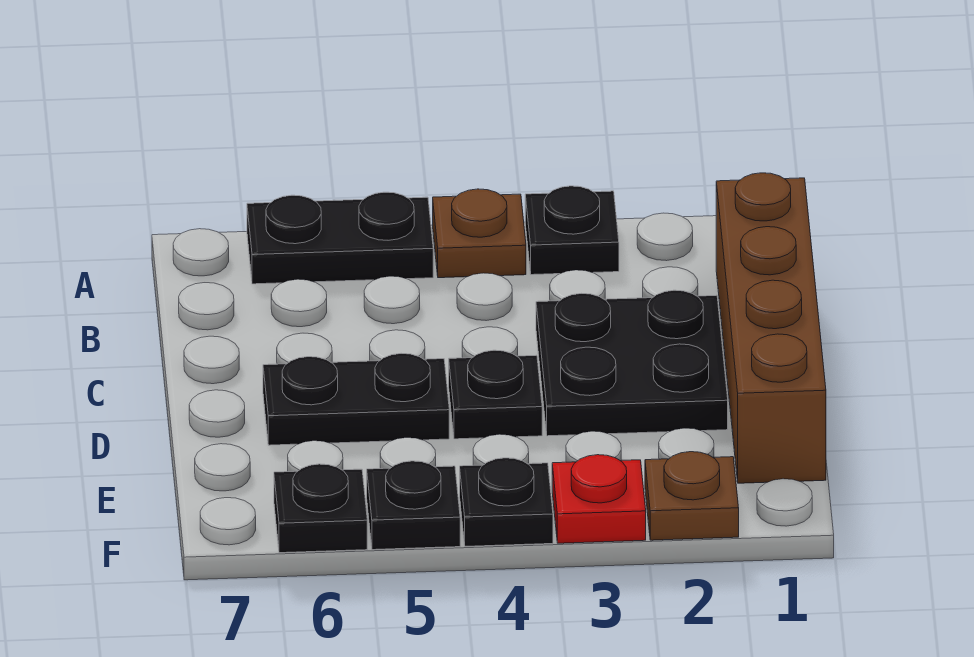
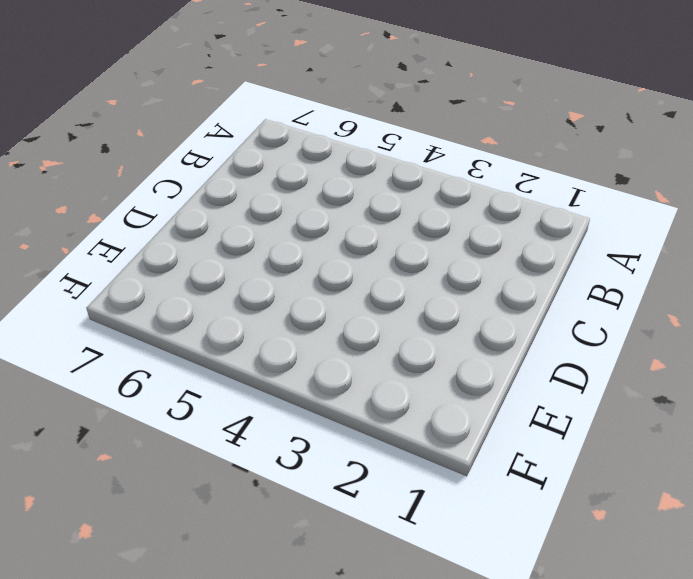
none -> black plate A3 level 1
none -> brown plate A4 level 1
none -> black plate A5:A6 level 1

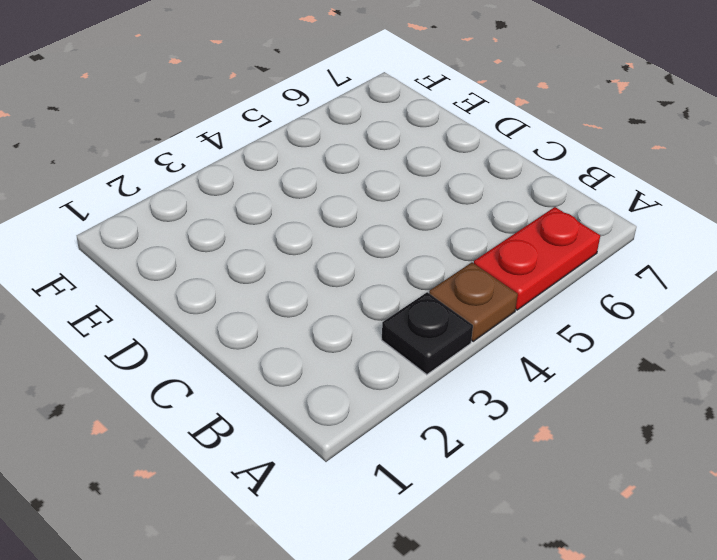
red plate A5:A6 level 1 -> black plate A5:A6 level 1
none -> brown brick B1:E1 level 1
none -> black plate C2:D3 level 1
none -> black plate D4 level 1

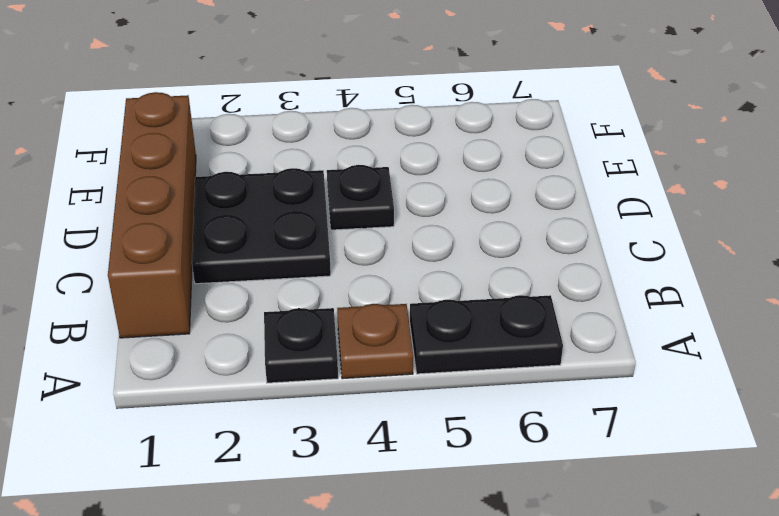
none -> black plate D5:D6 level 1
none -> brown plate F2 level 1
none -> red plate F3 level 1

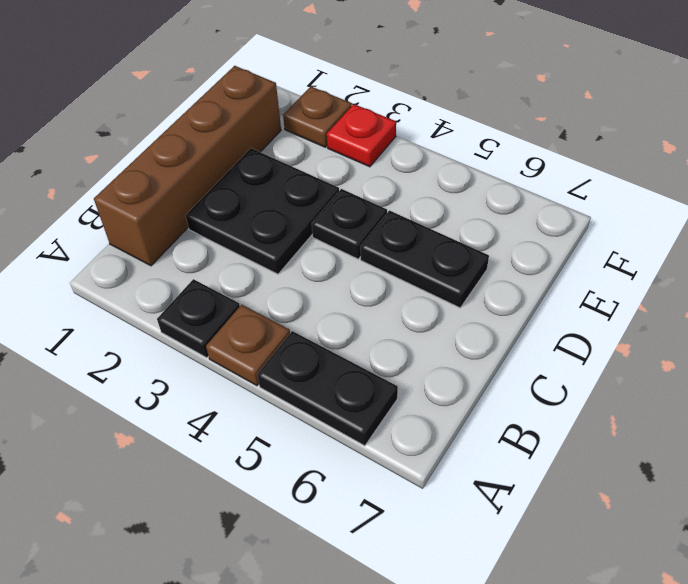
none -> black plate F4 level 1
none -> black plate F5 level 1
none -> black plate F6 level 1

